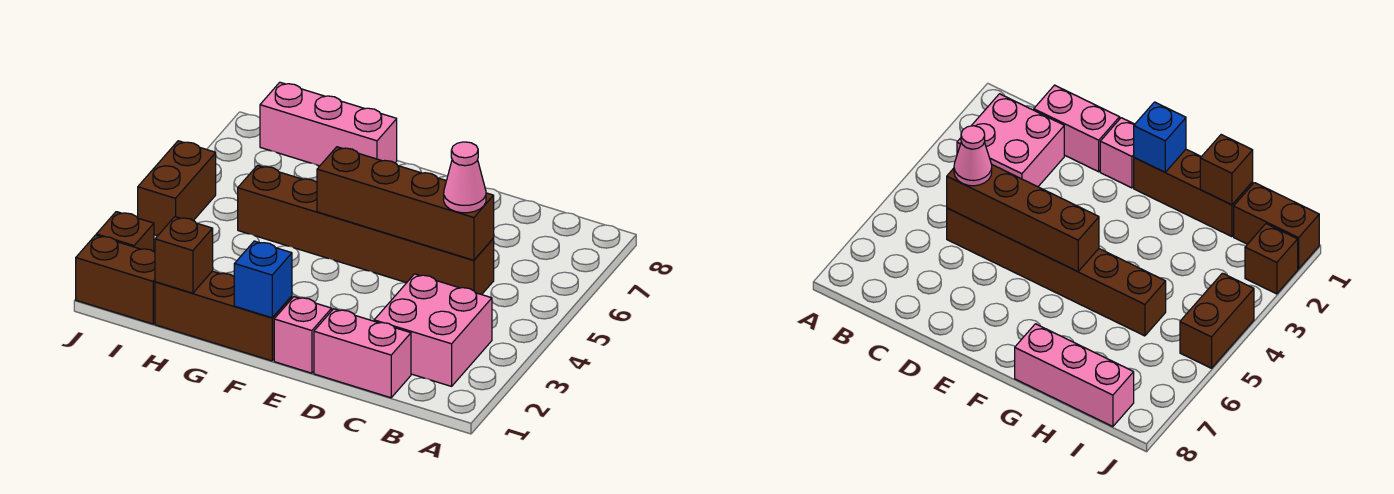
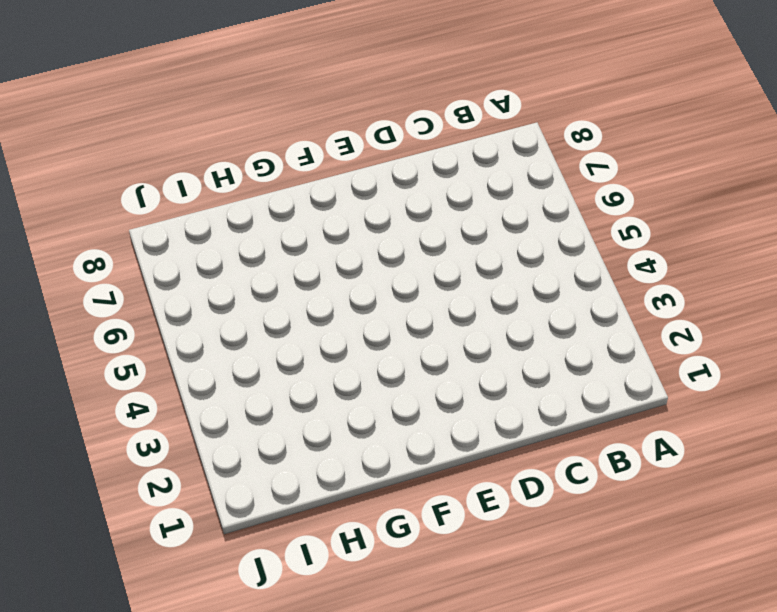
none -> pink brick B2:C3 level 1
none -> pink brick C1:D1 level 1
none -> brown brick C5:H5 level 1

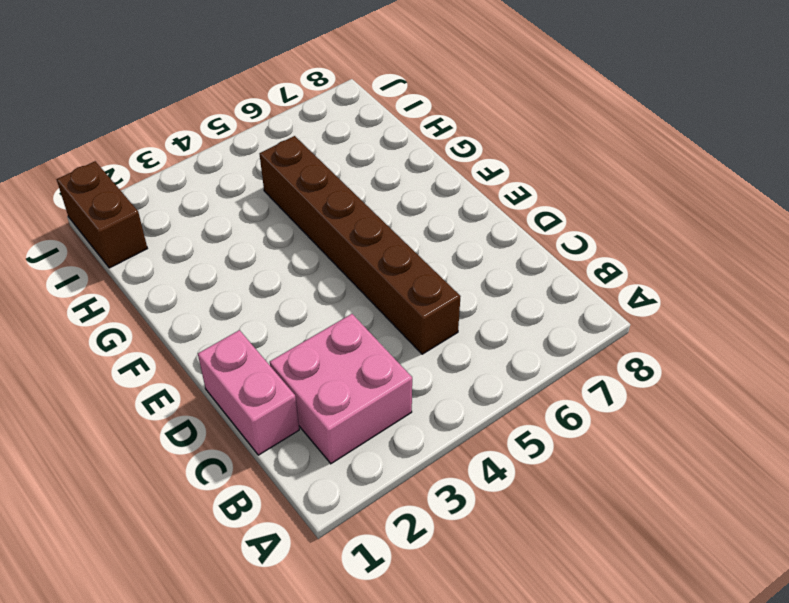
none -> pink brick E1 level 1
none -> brown brick F1:H1 level 1
none -> pink brick G8:I8 level 1

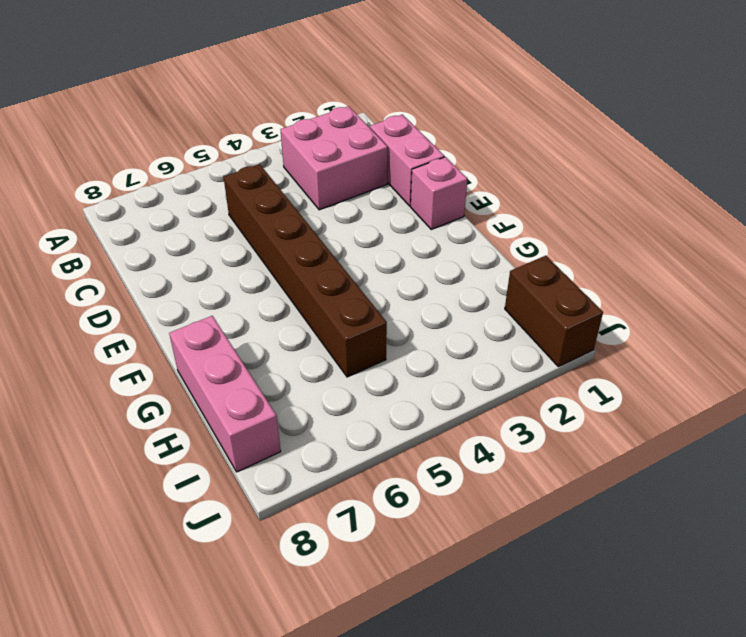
none -> brown brick F1:H1 level 1
none -> brown brick J2 level 1
none -> brown brick J4:J5 level 1

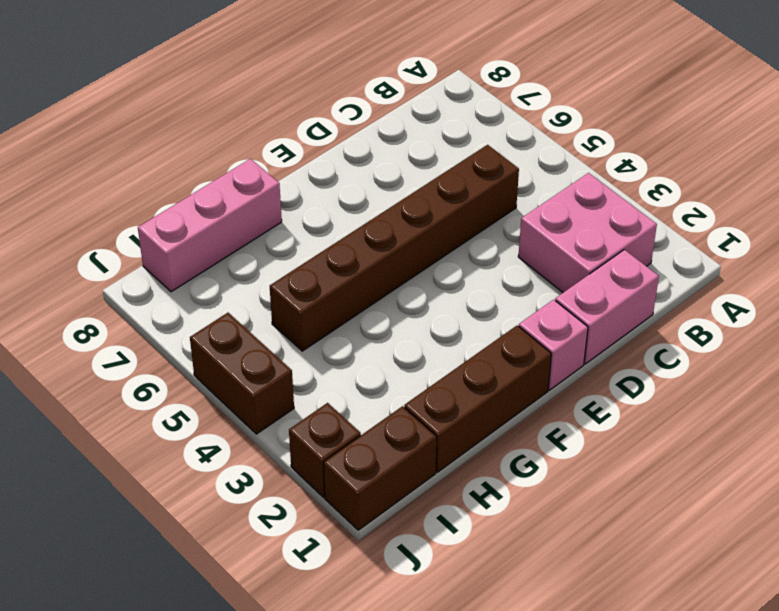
none -> brown brick C5:F5 level 2
none -> blue brick F1 level 2
none -> brown brick H1 level 2

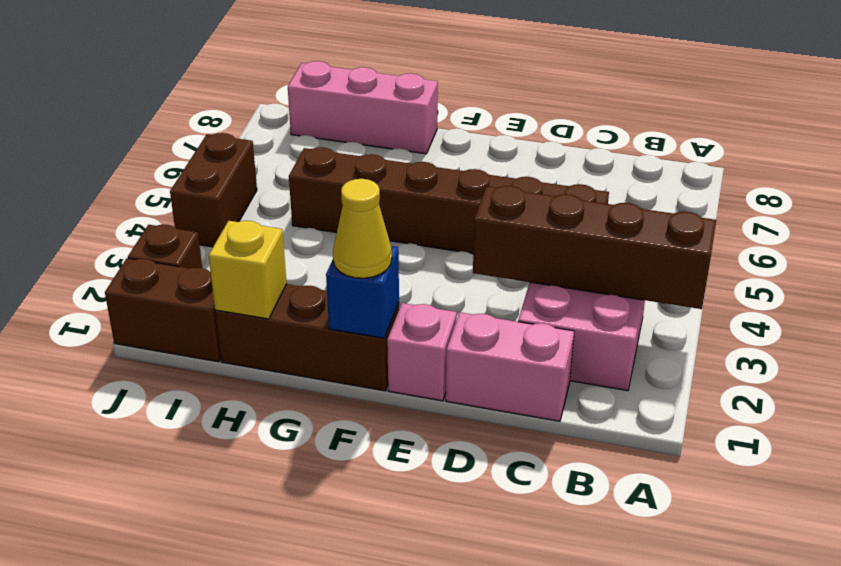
brown brick A3:D3 level 2 -> brown brick C5:F5 level 2
yellow cone F1 level 3 -> none
yellow brick H1 level 2 -> brown brick H1 level 2
none -> pink cone C5 level 3

